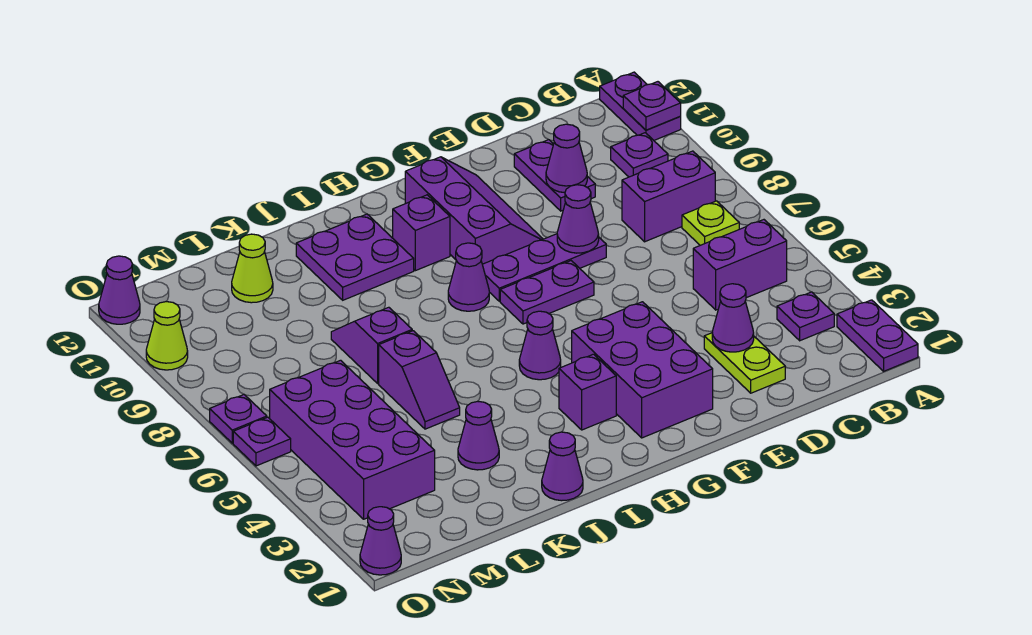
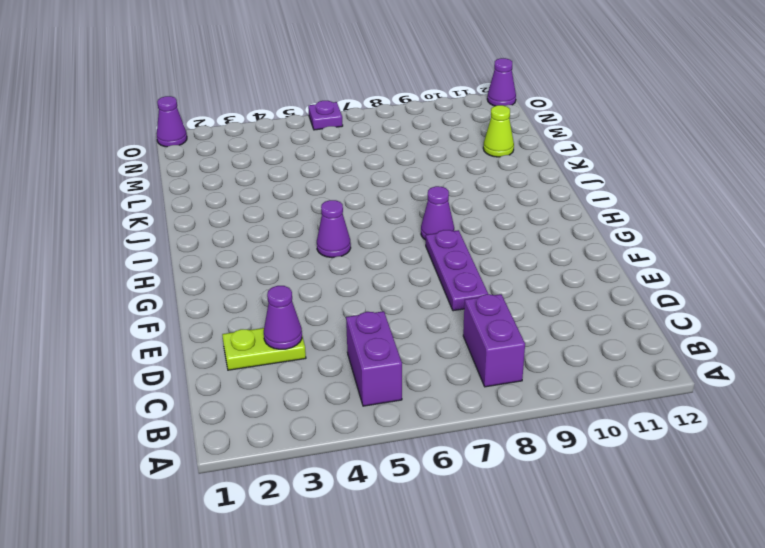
none -> purple plate A1:A2 level 1
none -> purple plate A11:A12 level 1
none -> purple plate B3 level 1
none -> lime plate B7 level 1

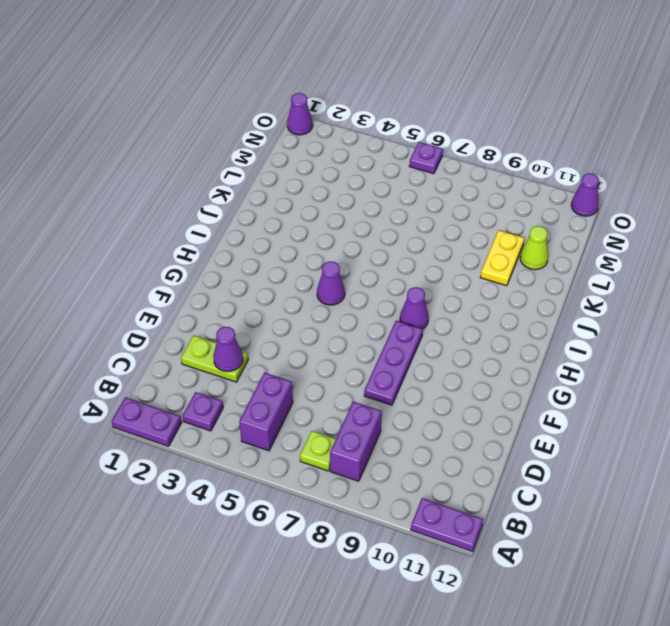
yellow plate K10:L10 level 1 -> none
none -> purple plate B10 level 1
none -> purple plate D10:D11 level 1
none -> purple brick F2:G4 level 1
none -> purple plate F7:G7 level 1

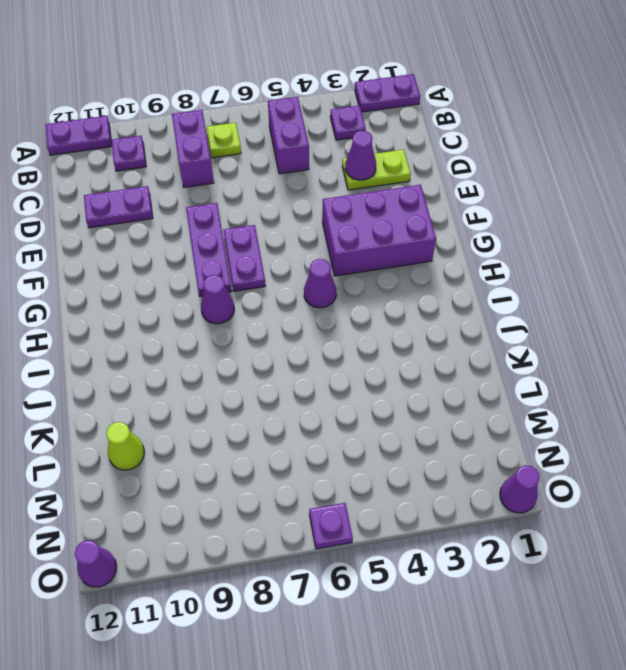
none -> purple slope F9:G11 level 1 top G
none -> purple brick H3 level 1
none -> purple brick H10 level 1
none -> purple plate I10:J11 level 1

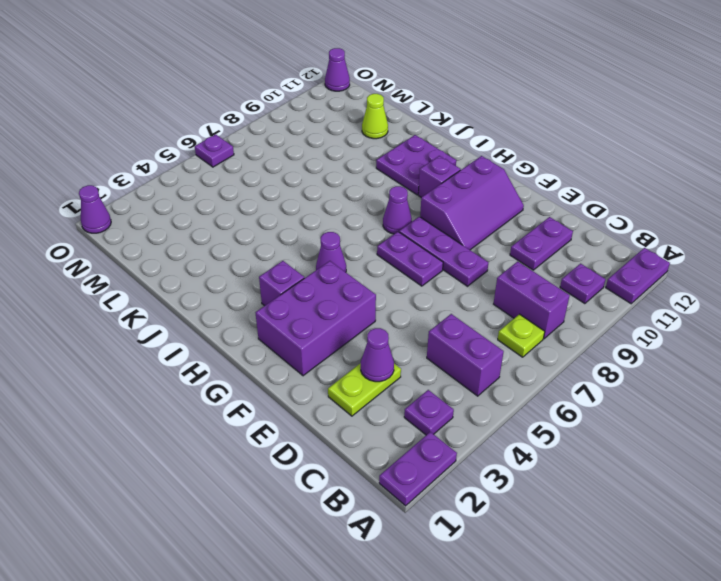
none -> purple cone J1 level 1
none -> purple cone K3 level 1
none -> purple slope K5:K6 level 1 top 6
none -> purple slope K7:K8 level 1 top 7

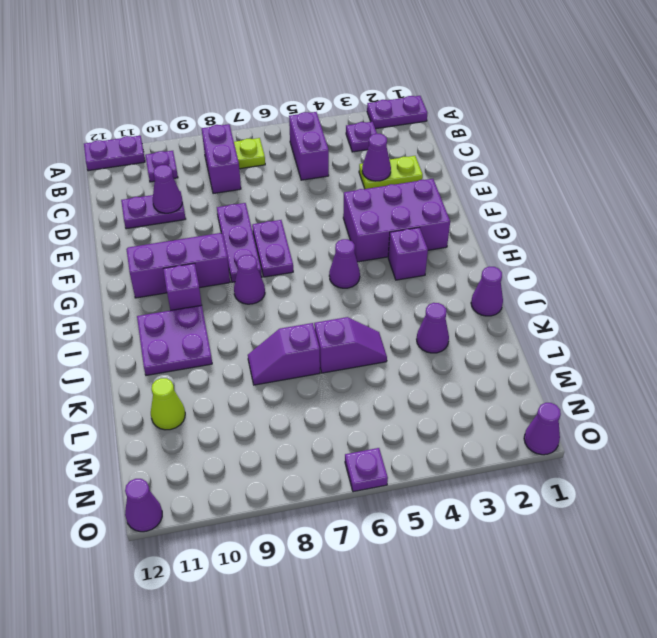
none -> purple brick M3:N6 level 1
none -> purple plate O7 level 1
none -> lime cone O10 level 1
none -> purple plate A11 level 2

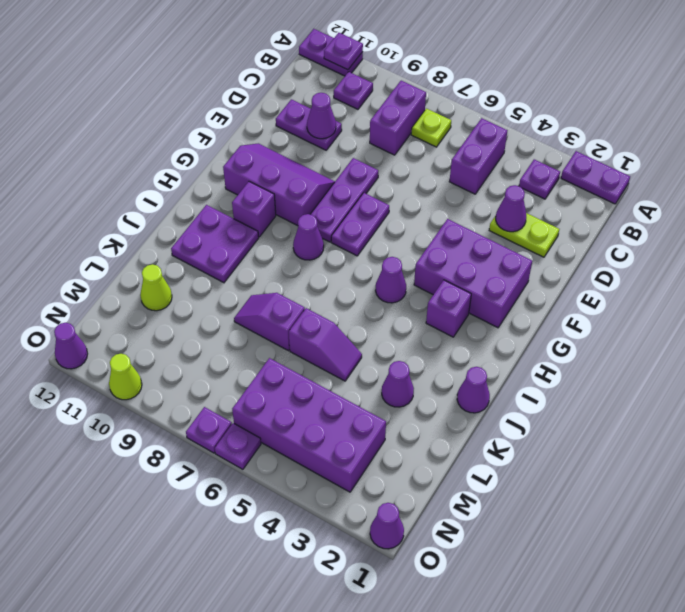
none -> purple cone E8 level 2

